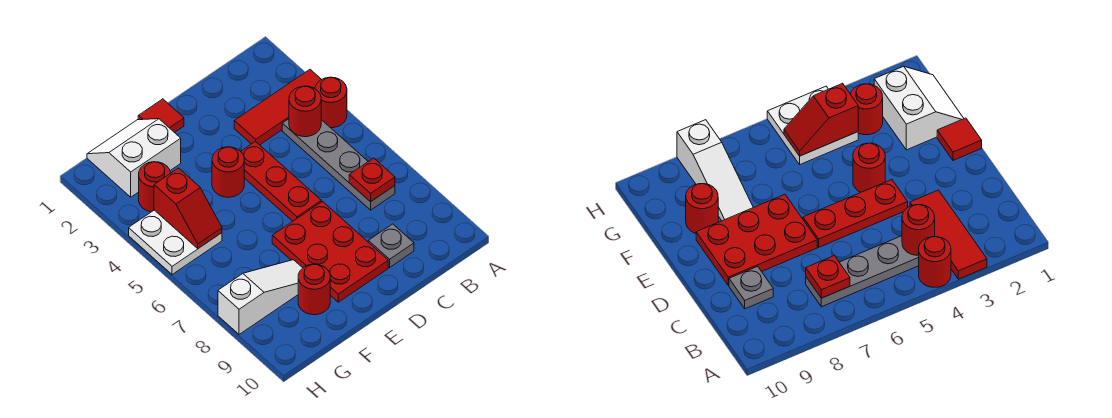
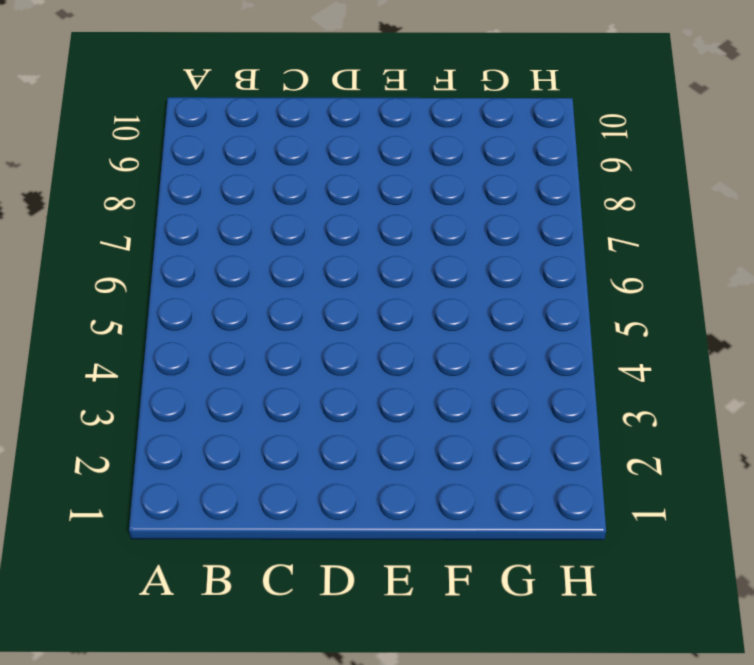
none -> red tile A3:C3 level 1
none -> red round brick A4 level 1
none -> grey plate B4:B7 level 1

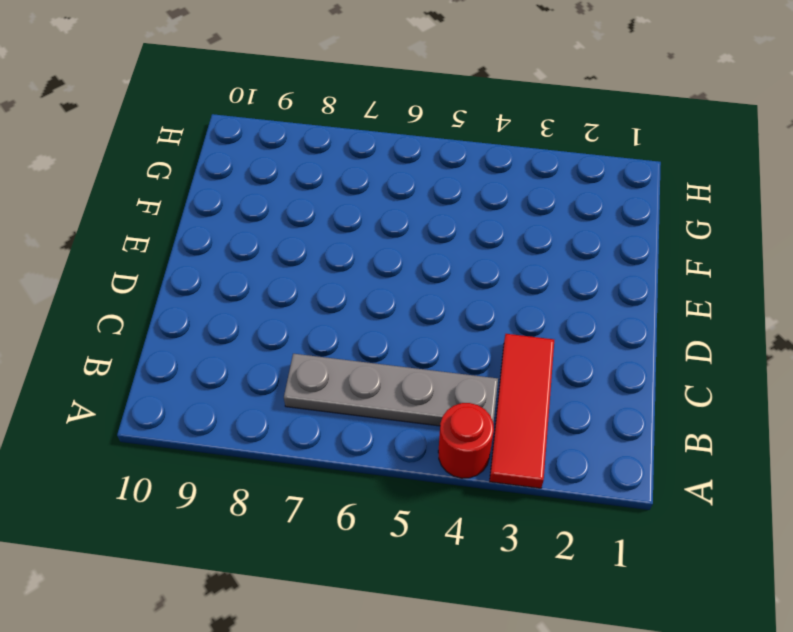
none -> grey plate C9 level 1
none -> red plate D4:D6 level 1
none -> red plate D7:E9 level 1

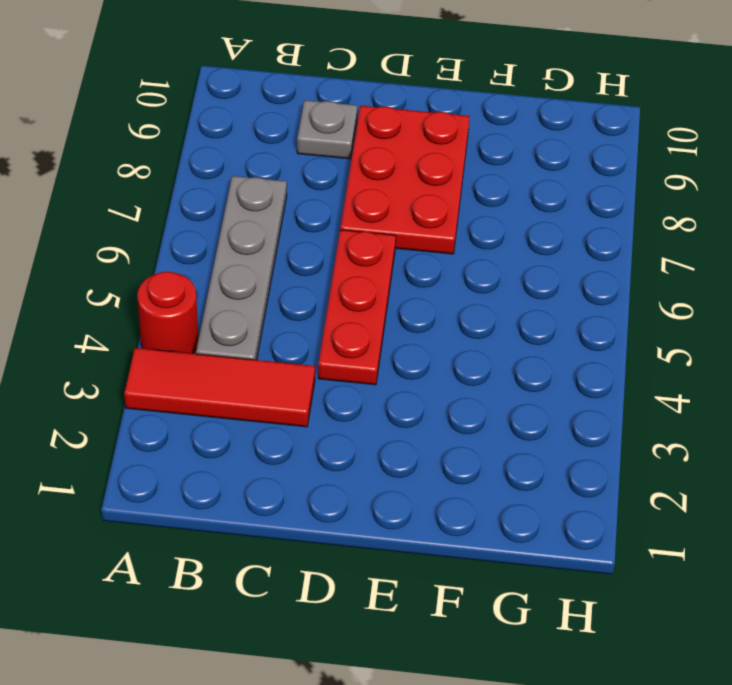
none -> red tile E1 level 1
none -> red round brick E4 level 1
none -> white slope F1:G2 level 1 top 2

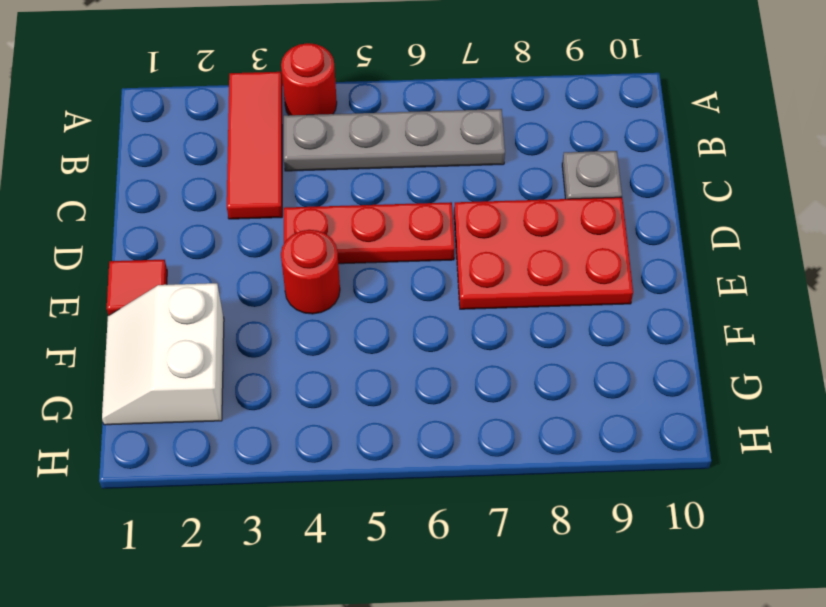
none -> white slope F8:H8 level 1 top H
none -> red round brick F9 level 1
none -> red round brick G3 level 1

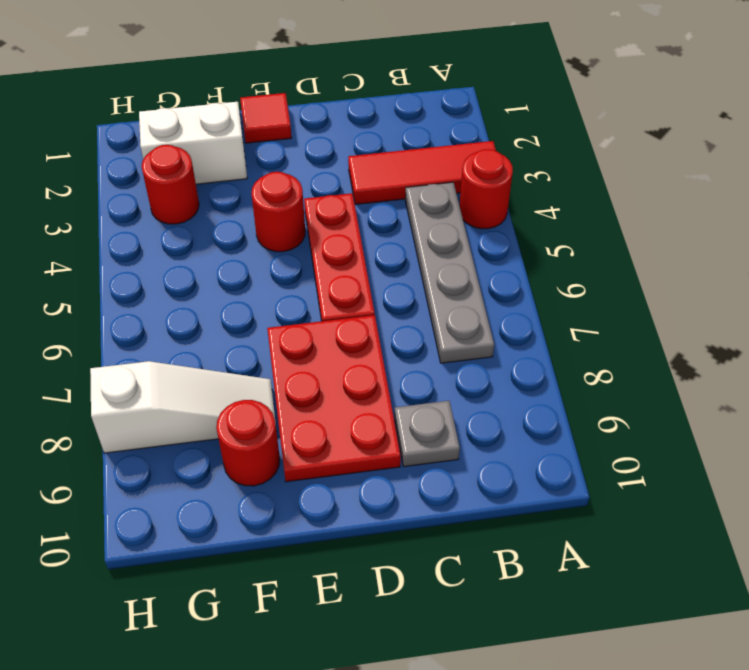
none -> white plate G4:H5 level 1
none -> red round brick B4 level 2
none -> red plate B7 level 2

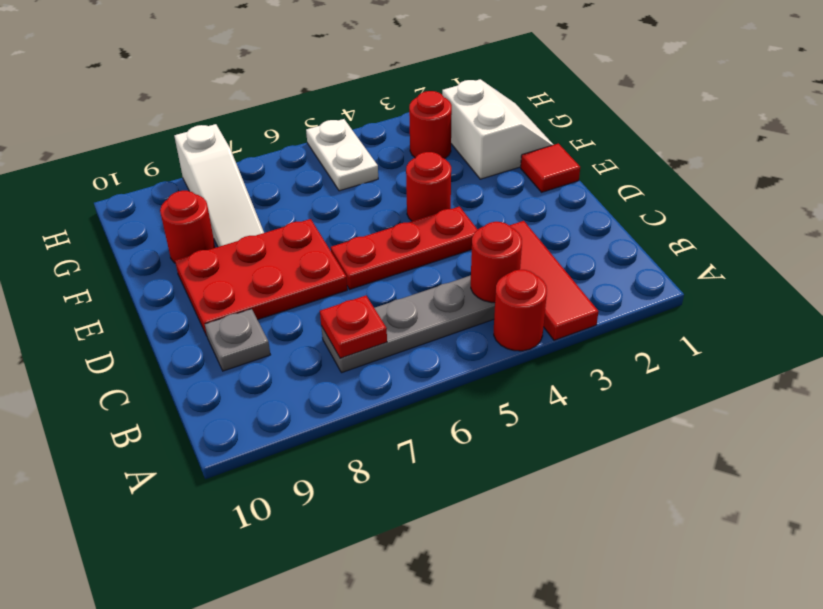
white plate G5:H5 level 1 -> white plate G4:H5 level 1
none -> red slope G4:G5 level 2 top 4

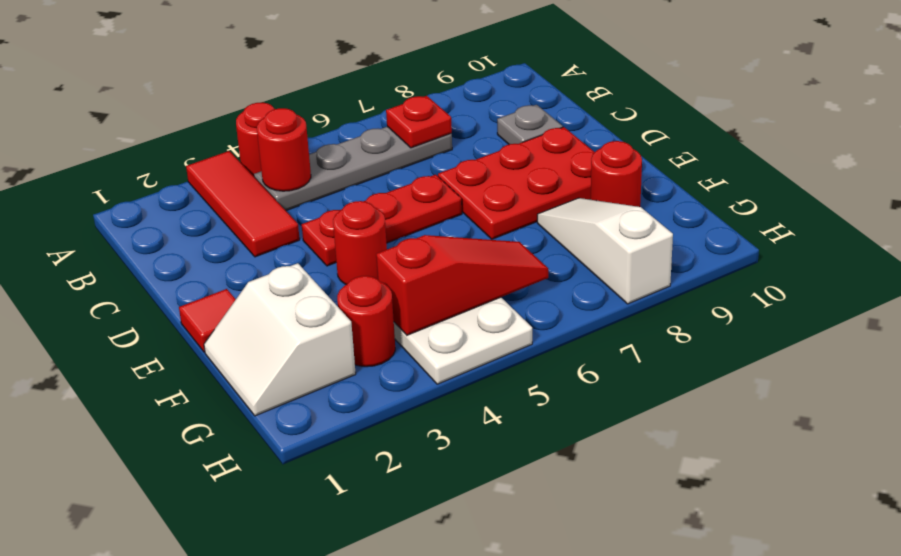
red slope G4:G6 level 2 top 4 -> red slope G4:G5 level 2 top 4

